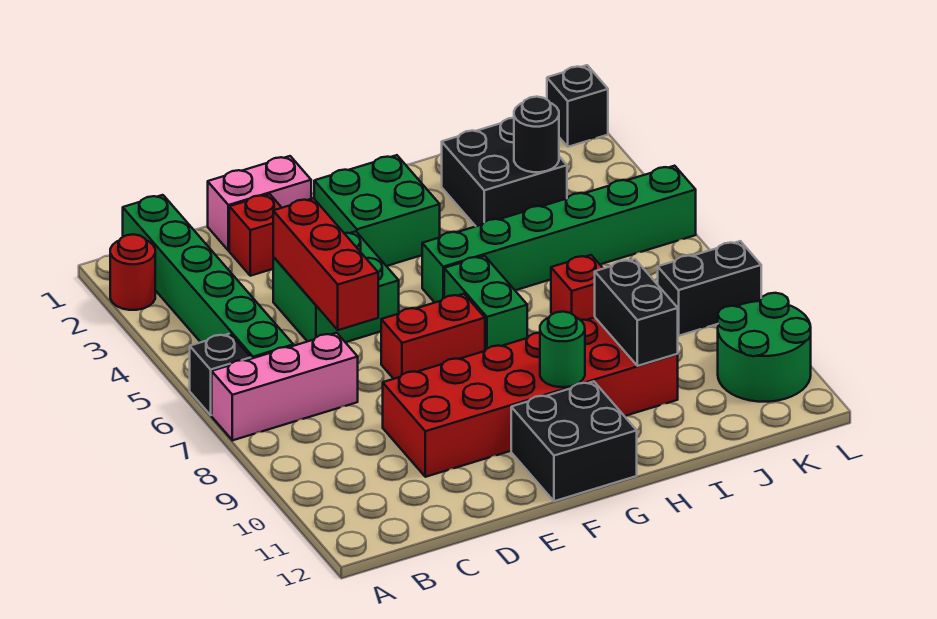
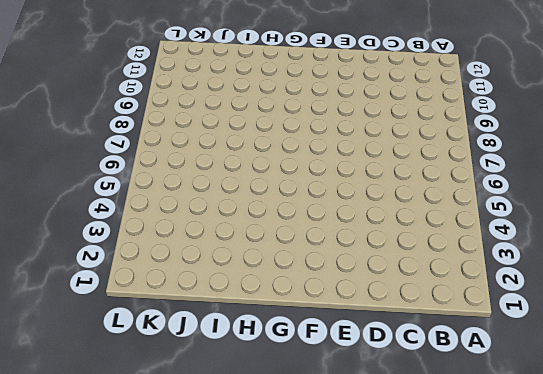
none -> red round brick A2 level 1
none -> black brick A6 level 1
none -> pink brick A7:C7 level 1

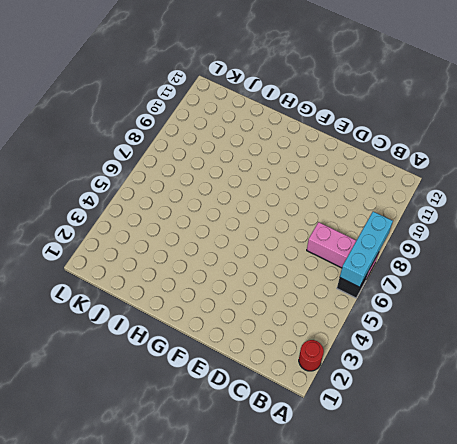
cyan brick A6:A8 level 2 -> none
none -> green brick B1:B6 level 1
none -> pink brick D1:E1 level 1
none -> red brick D2 level 1

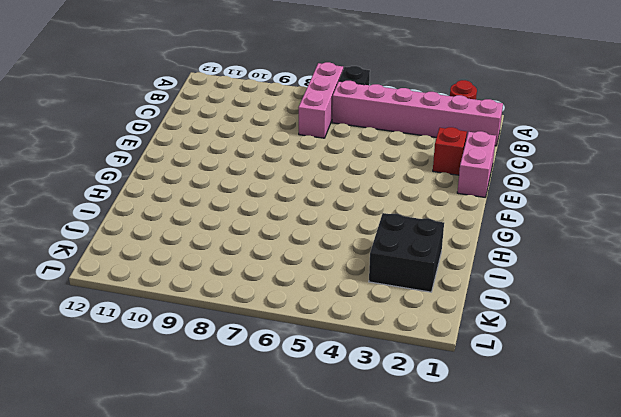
pink brick B1:B6 level 1 -> green brick B1:B6 level 1
none -> green brick D4:E5 level 1
none -> red brick D9:I10 level 1
none -> red brick E7:F7 level 1

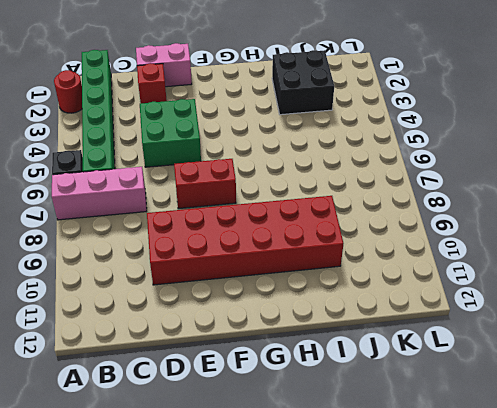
none -> green brick F2:G3 level 1
none -> black brick F11:G12 level 1
none -> green brick G5:L5 level 1

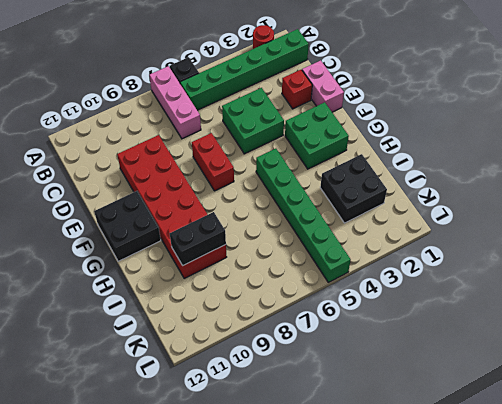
none -> green brick G6:G7 level 1
none -> red brick I7 level 1
none -> black brick K8:L8 level 1

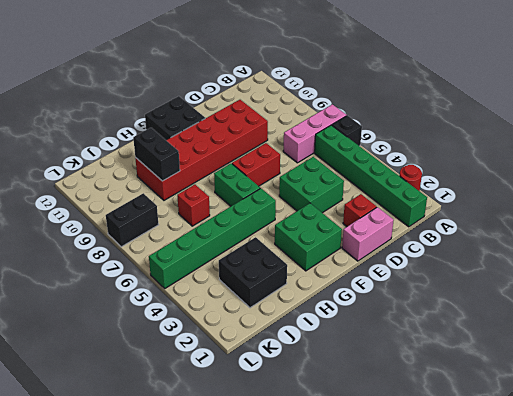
none -> green round brick K10:L11 level 1
none -> black brick L1 level 1
none -> red brick D4:D6 level 2

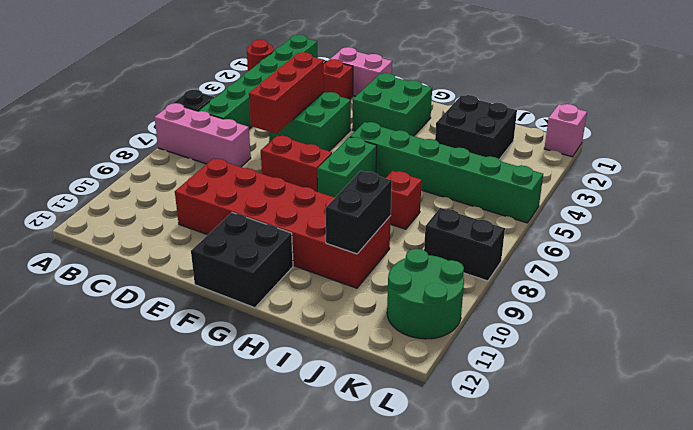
pink brick L1 level 1 -> black brick L1 level 1
none -> green round brick G10 level 2
none -> black round brick J3 level 2

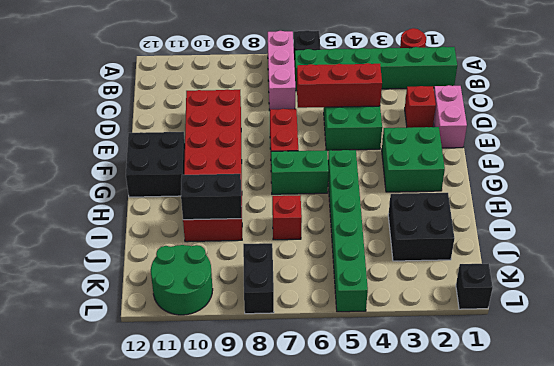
none -> green round brick G10 level 2
none -> black round brick J3 level 2

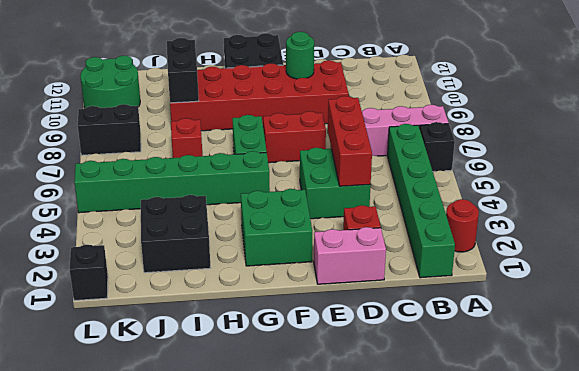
green round brick E10 level 2 -> green round brick G10 level 2
none -> black round brick J3 level 2

